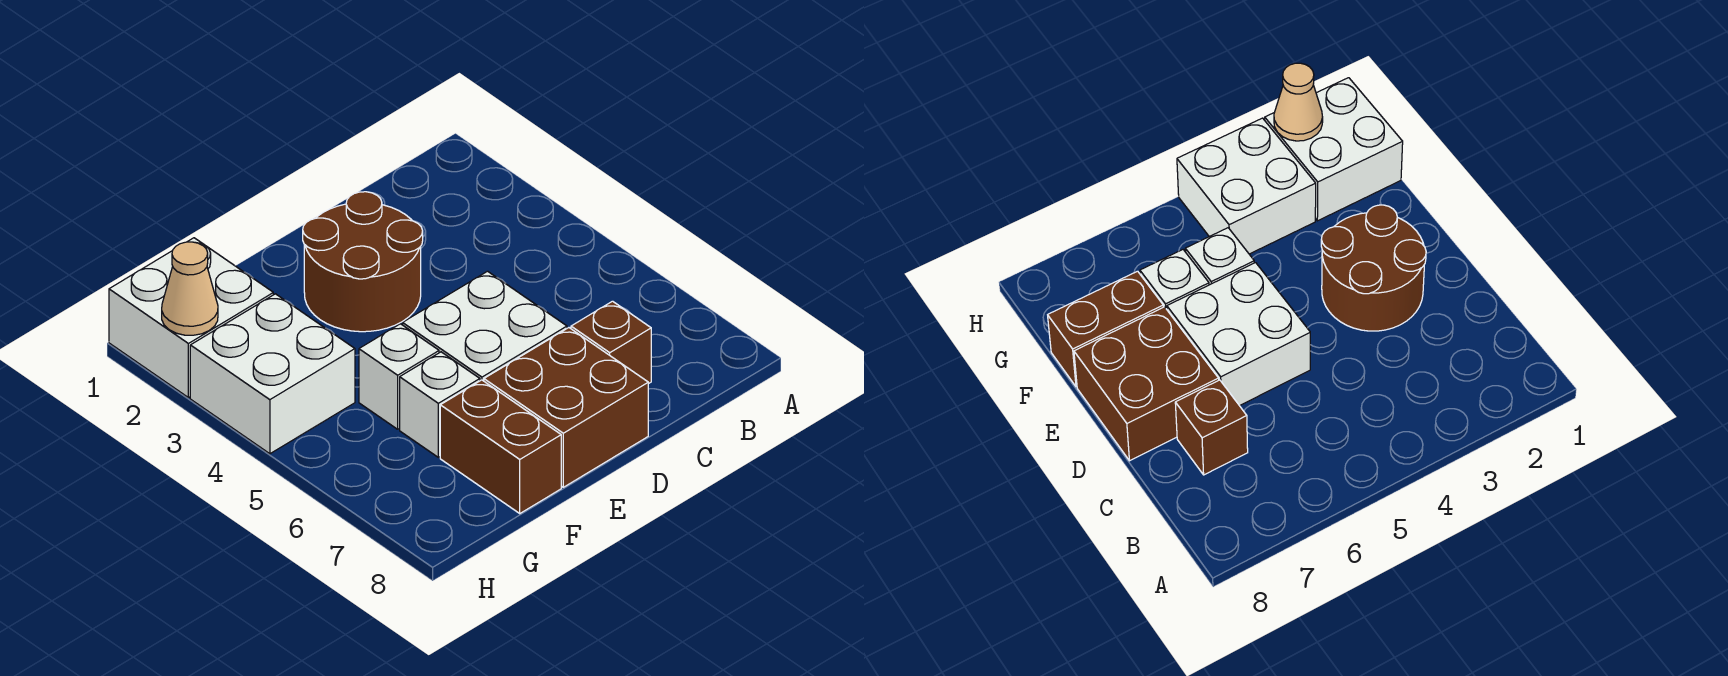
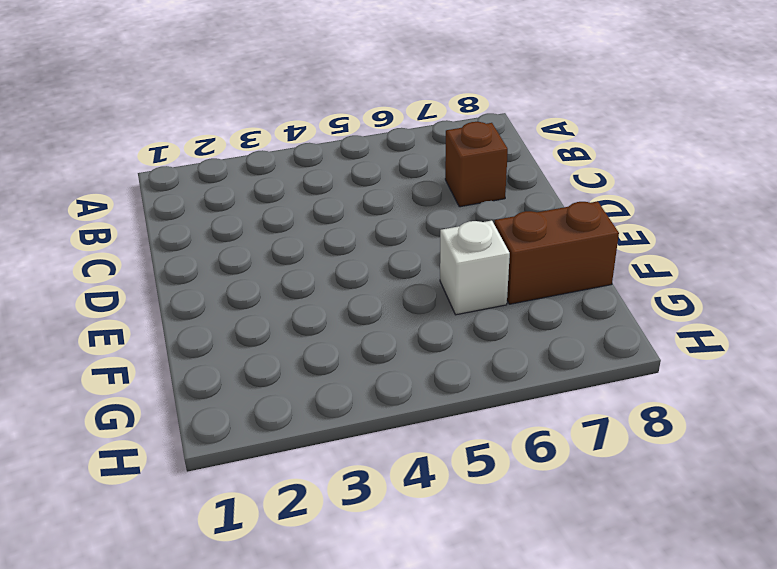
none -> brown round brick D2:E3 level 1
none -> white brick D5:E6 level 1

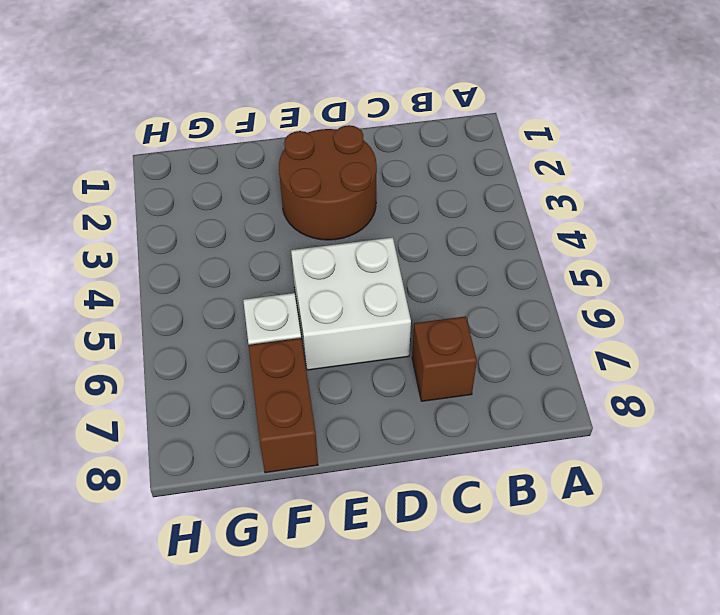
none -> brown brick D7:E8 level 1
none -> white brick F5 level 1

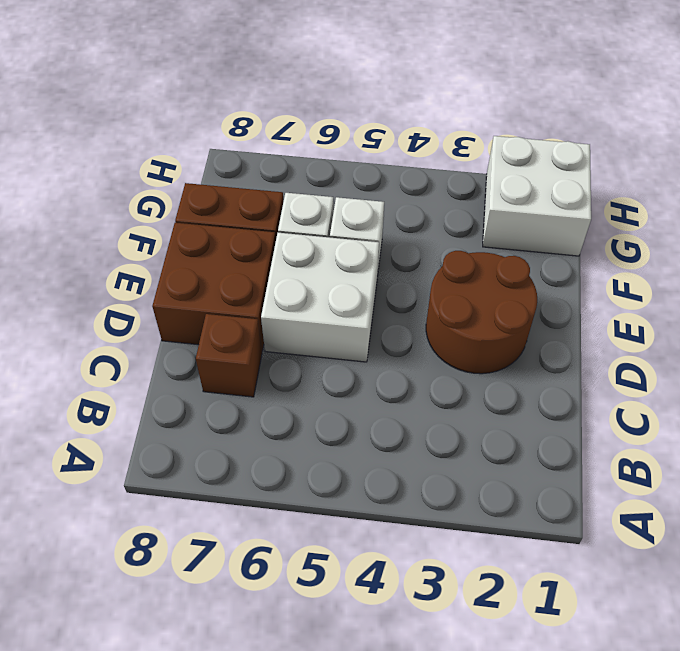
none -> white brick G3:H4 level 1
none -> tan cone H2 level 2

